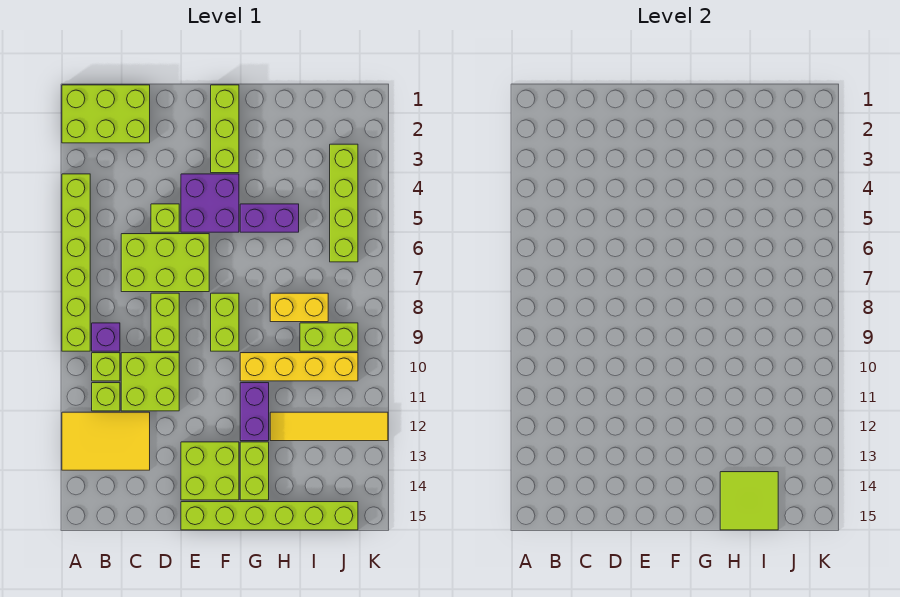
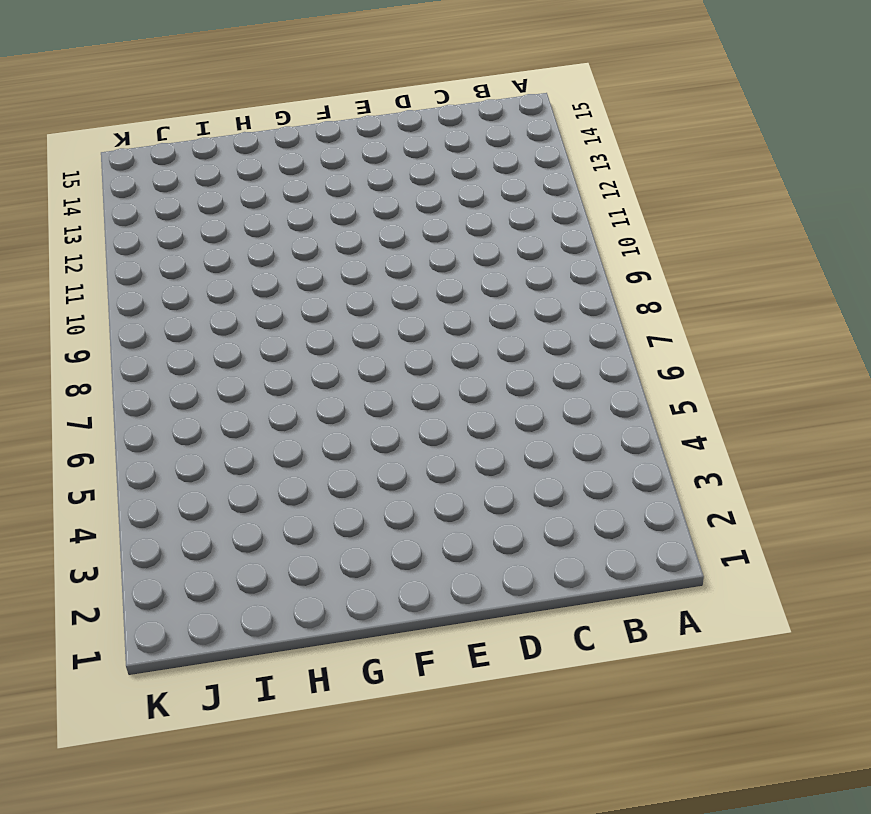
none -> lime brick A1:C2 level 1
none -> lime brick A4:A9 level 1
none -> yellow tile A12:C13 level 1

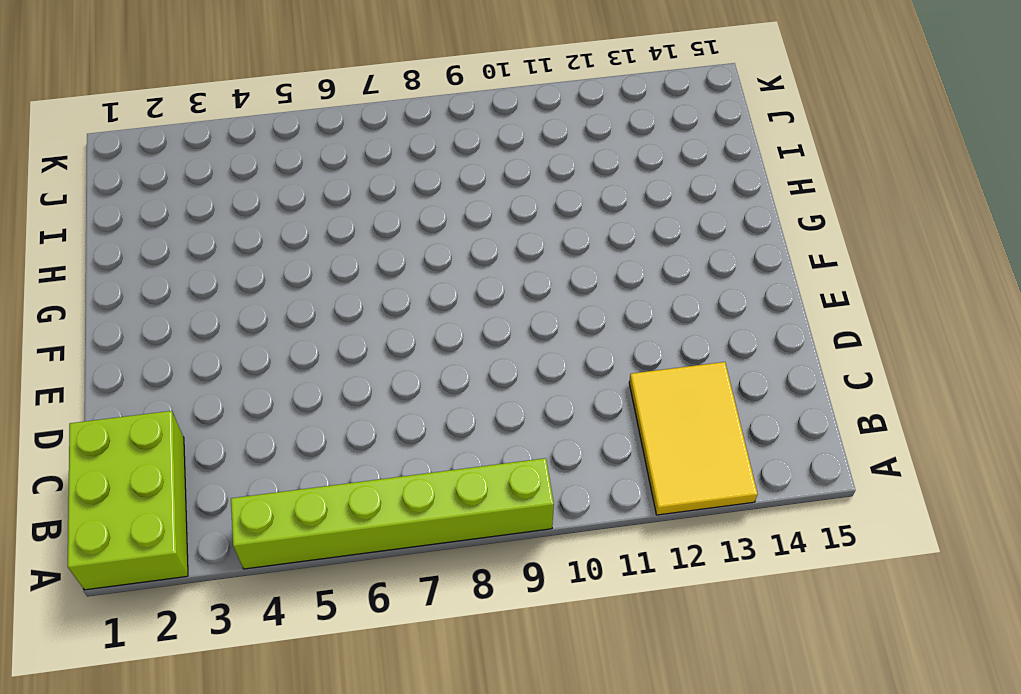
none -> purple brick B9 level 1
none -> lime brick B10 level 1
none -> lime brick B11 level 1

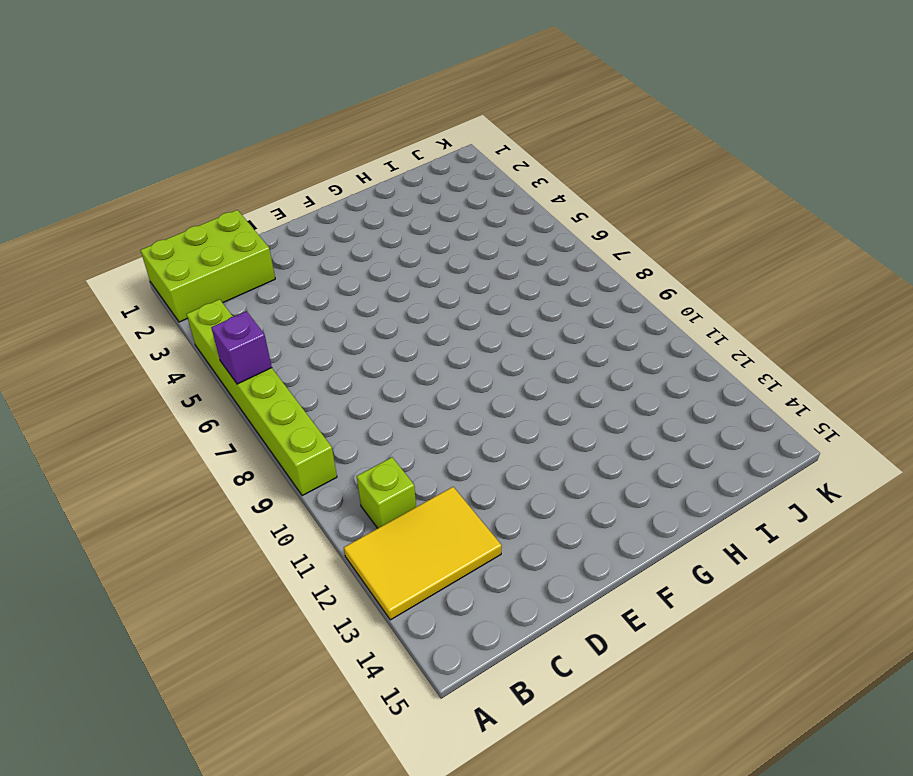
purple brick A6 level 2 -> purple brick B9 level 1
none -> lime brick B10 level 1
none -> lime brick C6:E7 level 1
none -> lime brick C10:D11 level 1

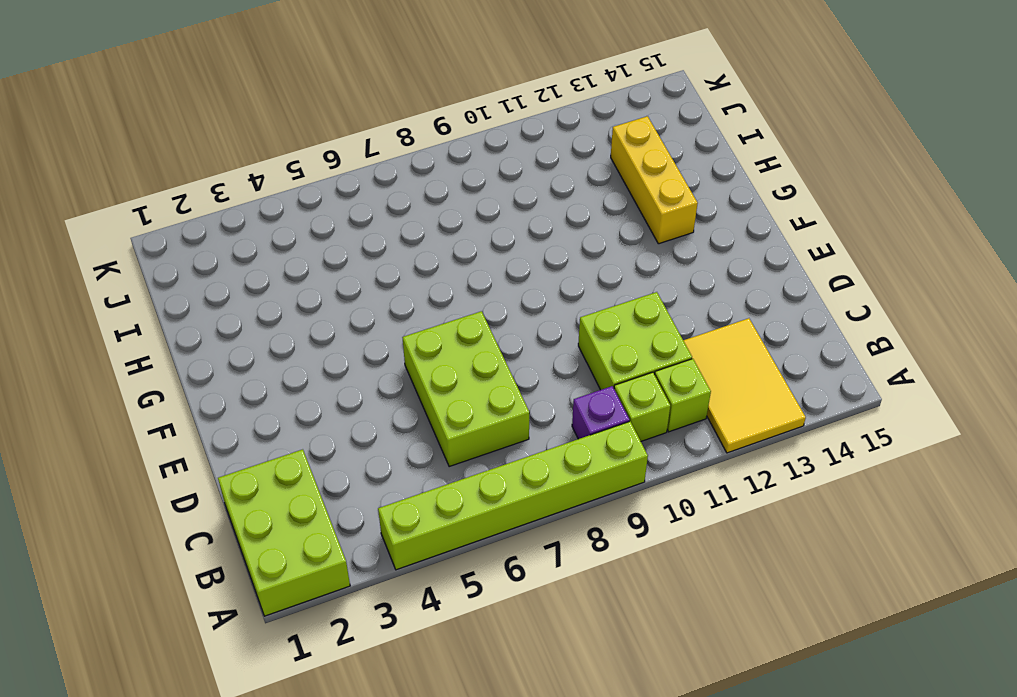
yellow brick G13:I13 level 1 -> lime brick G13:G14 level 1
none -> lime brick D5 level 1
none -> lime brick D8:D9 level 1
none -> purple brick E4:F5 level 1

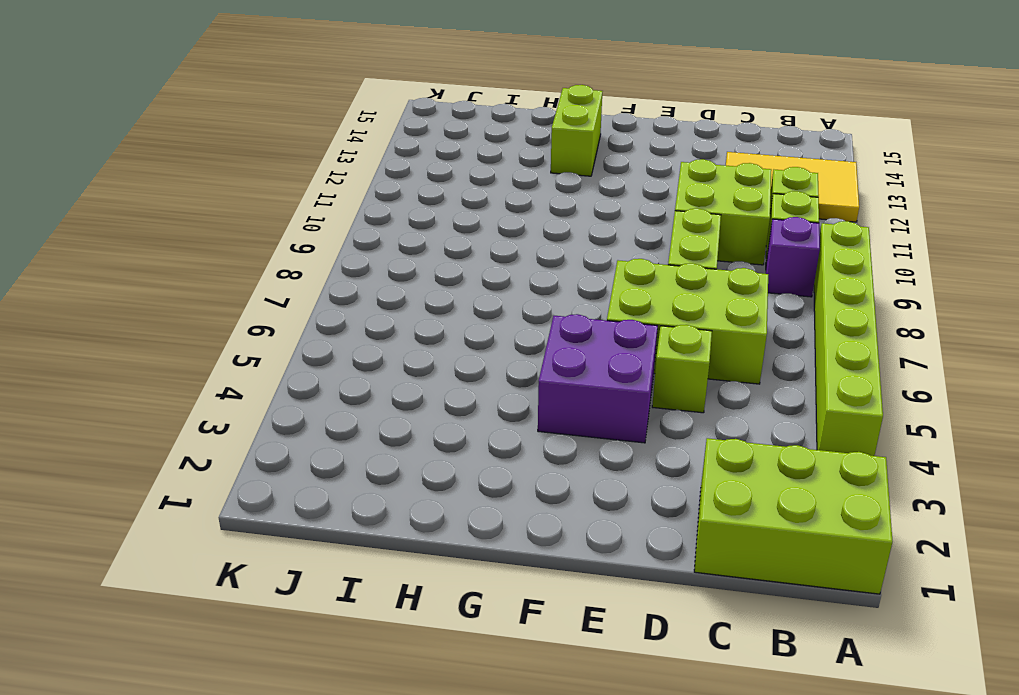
none -> lime brick E13:F14 level 1
none -> lime brick E15:J15 level 1
none -> lime brick F1:F3 level 1

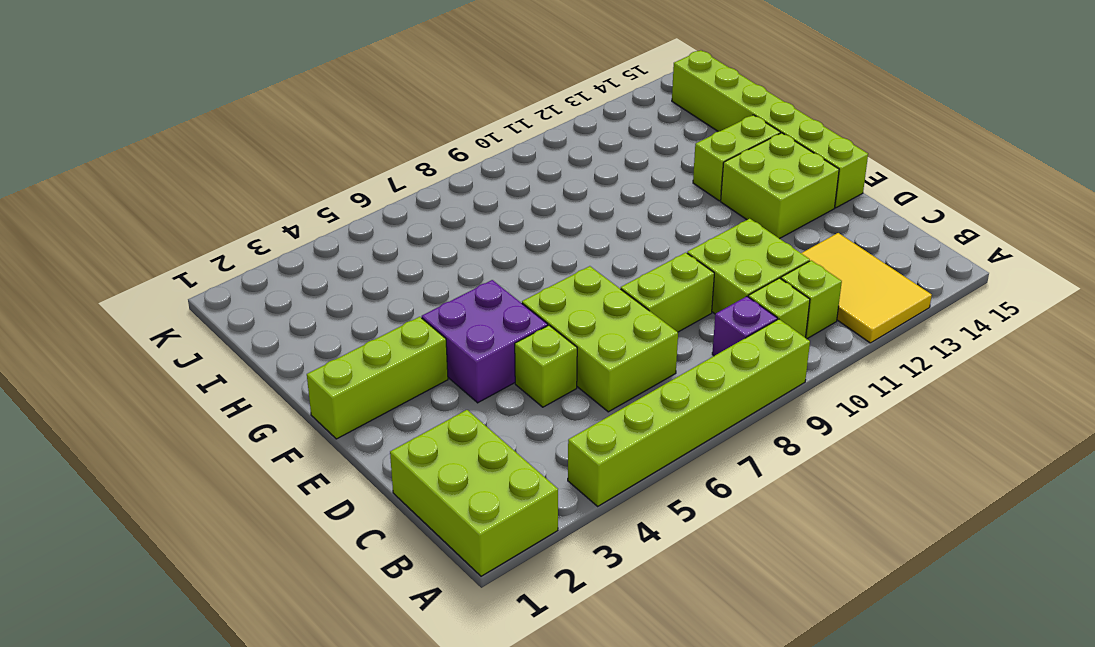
none -> lime brick F8:F9 level 1
none -> purple brick G5:H5 level 1
none -> yellow brick G10:J10 level 1

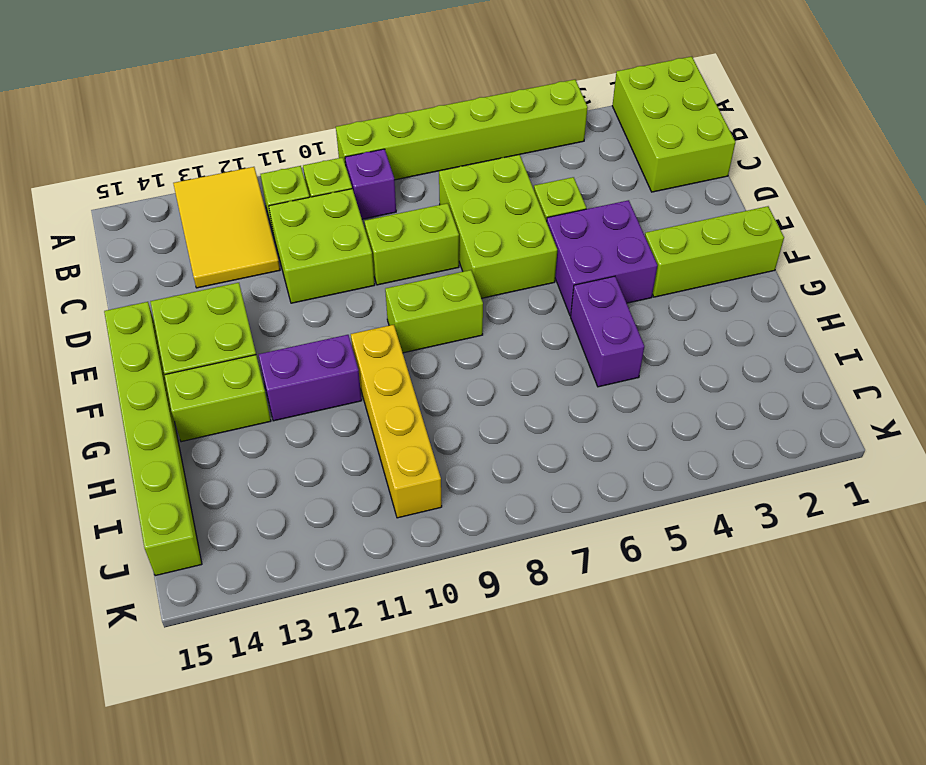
none -> yellow brick H8:I8 level 1
none -> yellow tile H12:K12 level 1
none -> lime brick I9:J9 level 1

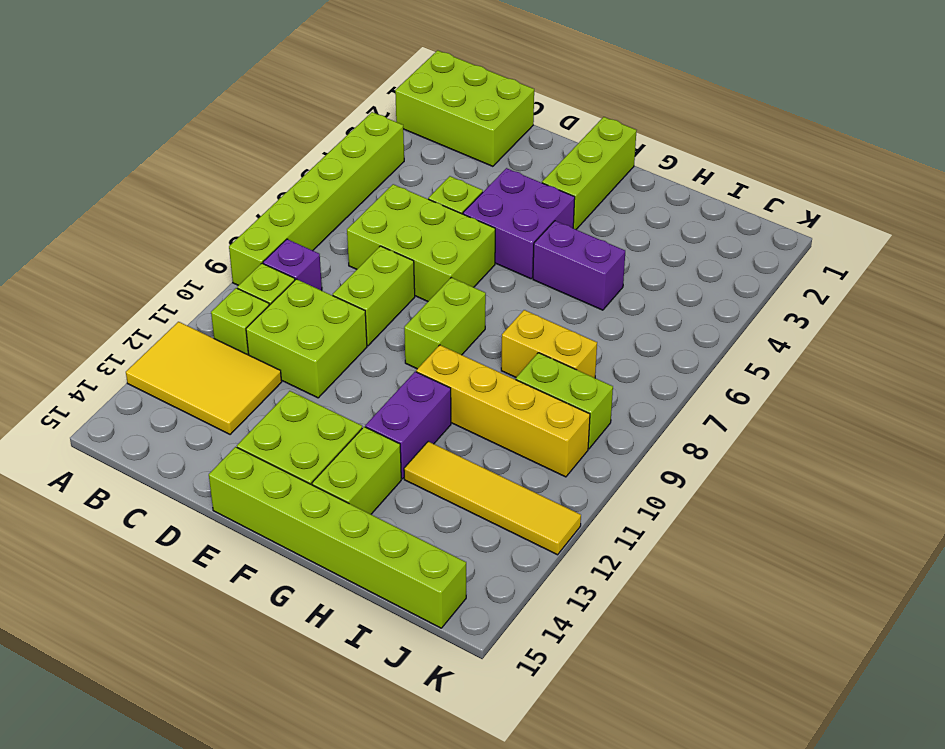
none -> lime brick J3:J6 level 1
none -> lime tile H14:I15 level 2

